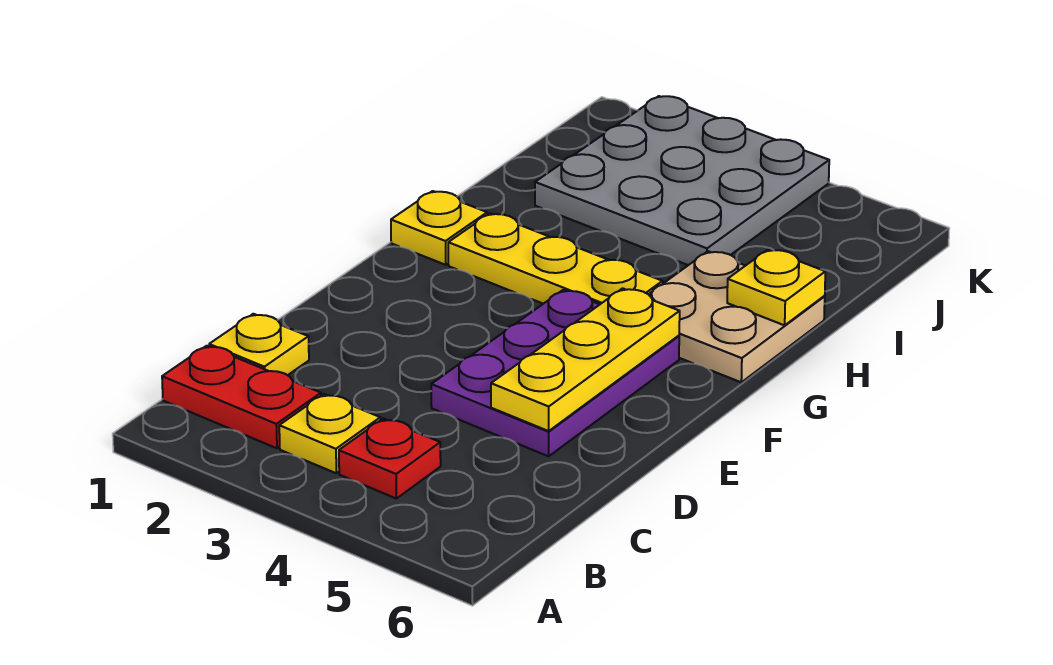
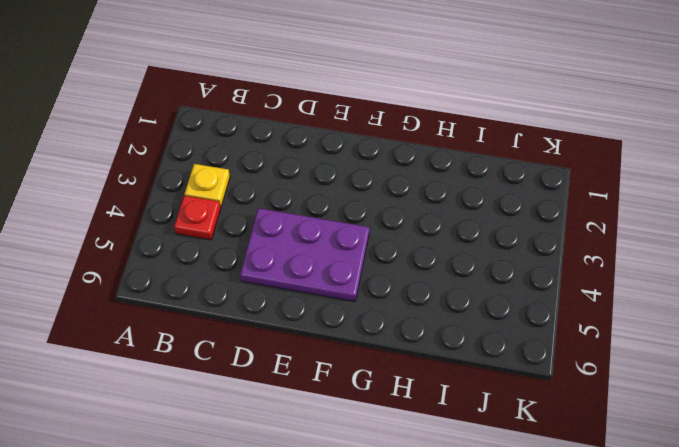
none -> red plate B1:B2 level 1
none -> yellow plate C1 level 1

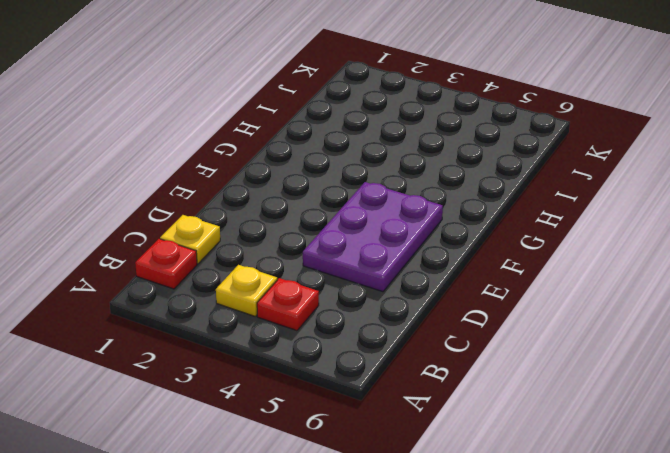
red plate B1 level 1 -> red plate B1:B2 level 1
none -> yellow plate G1 level 1
none -> yellow plate G2:G4 level 1

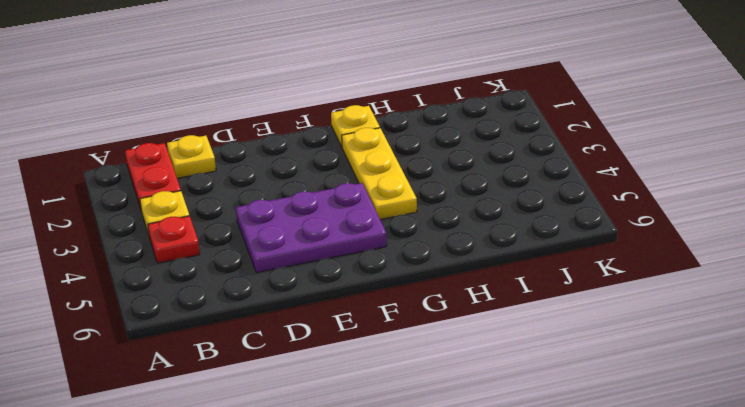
none -> tan plate G5:H6 level 1
none -> grey plate I2:K4 level 1

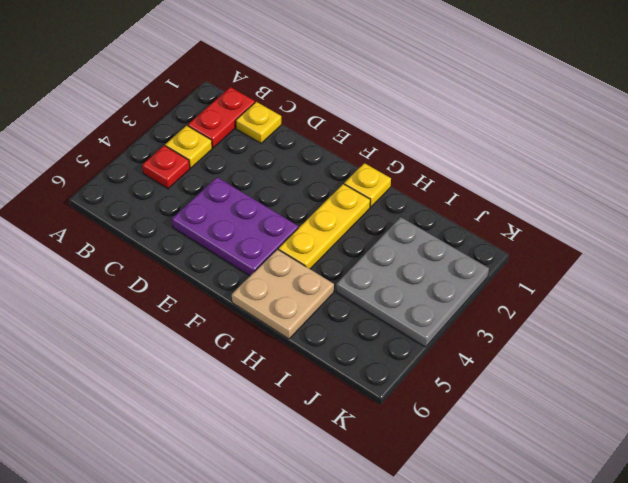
none -> yellow plate D5:F5 level 2
none -> yellow plate H6 level 2

